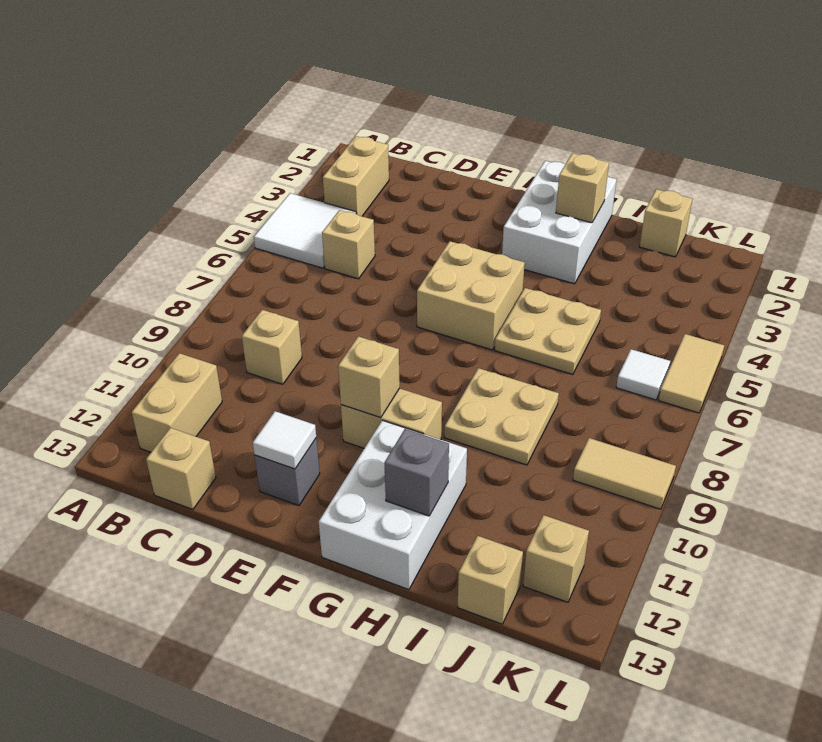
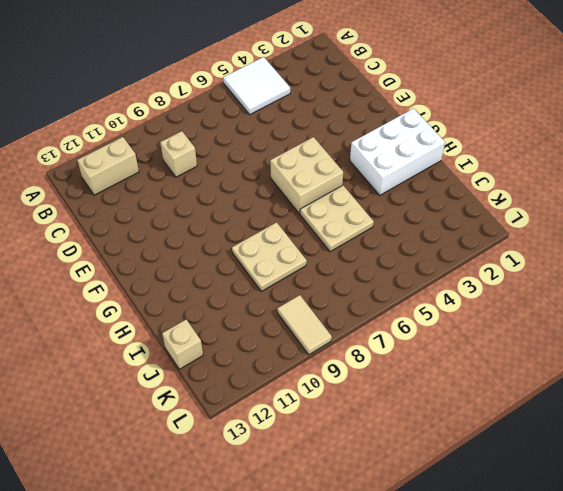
none -> tan brick B2:B3 level 1
none -> tan brick C5 level 1
none -> tan brick C13 level 1

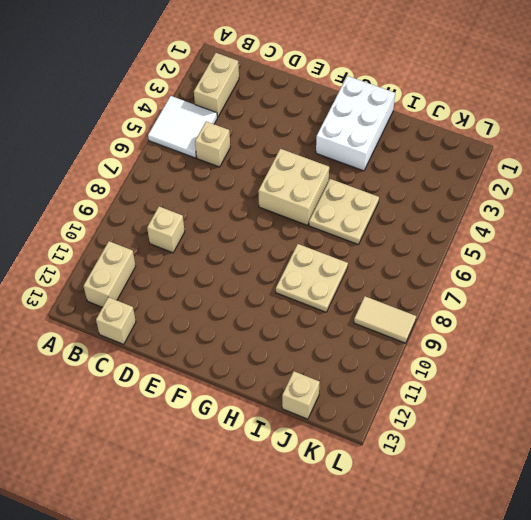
none -> grey brick E12 level 1
none -> tan brick F10:G10 level 1
none -> white brick G11:H13 level 1

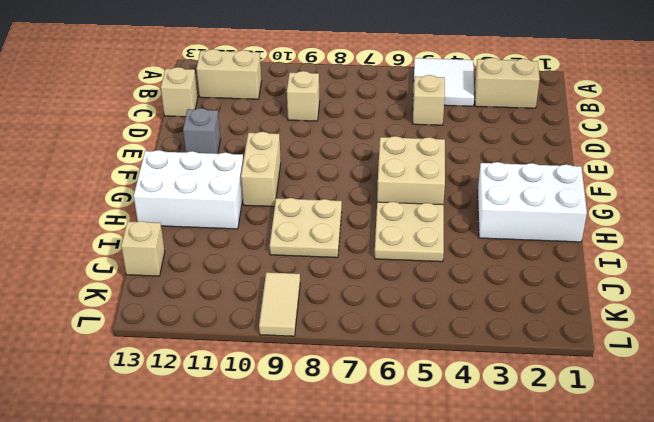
none -> tan brick J1 level 1
none -> white tile K6 level 1
none -> tan brick K12 level 1

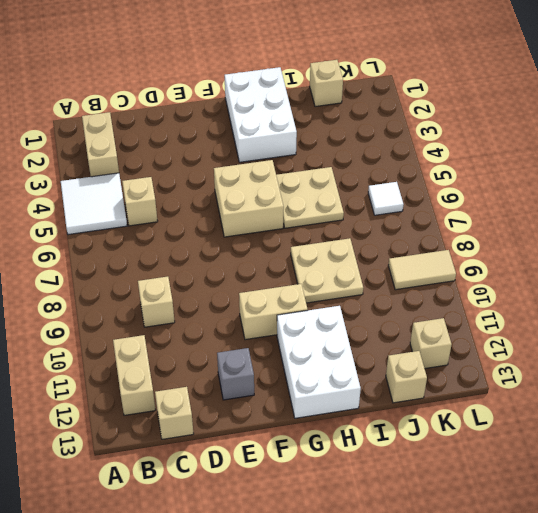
none -> tan tile L5:L6 level 1
none -> white tile E12 level 2
none -> tan brick F10 level 2

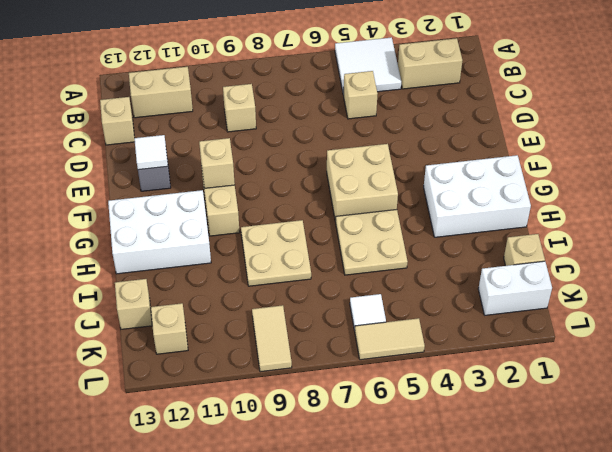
white brick K1:K2 level 1 -> none
none -> tan brick H2 level 2
none -> grey brick H12 level 2

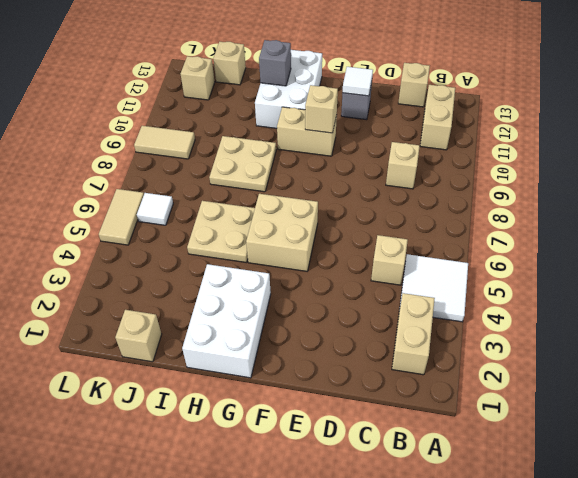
none -> tan brick H2 level 2

